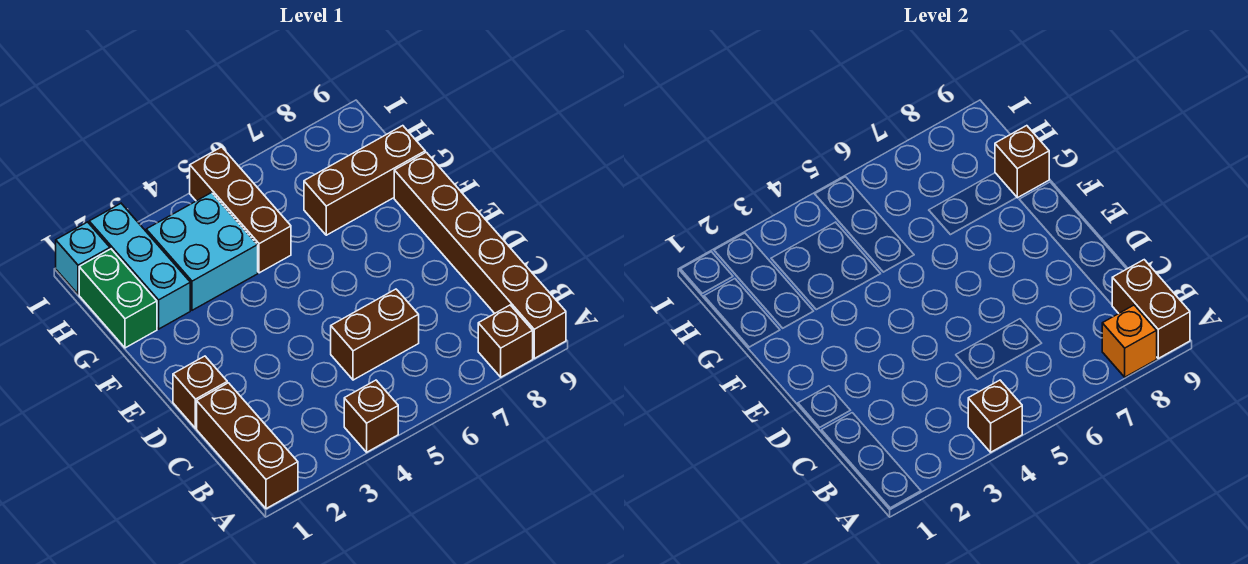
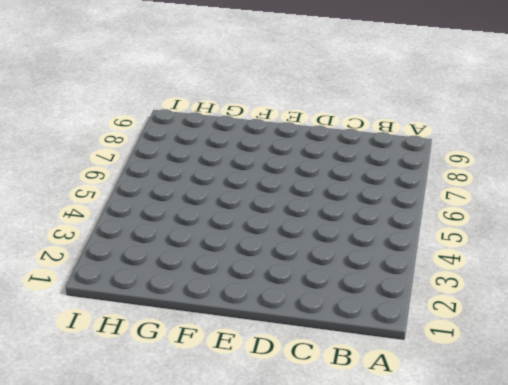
none -> brown brick A1:C1 level 1
none -> brown brick A4 level 1
none -> brown brick A8 level 1

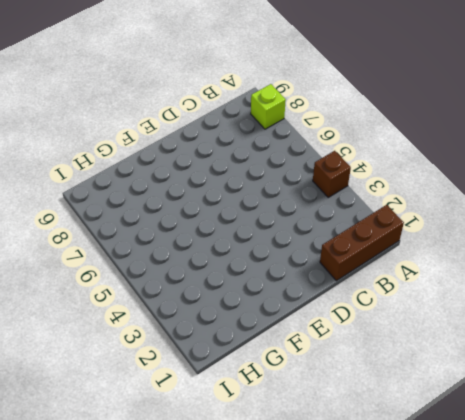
lime brick A8 level 1 -> brown brick A8 level 1
none -> brown brick A9:F9 level 1
none -> brown brick C5:C6 level 1
none -> brown brick D1 level 1

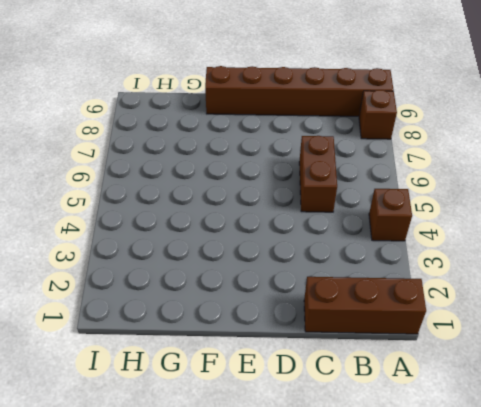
none -> brown brick D1 level 1
none -> green brick G1:H1 level 1
none -> cyan brick G2:I2 level 1

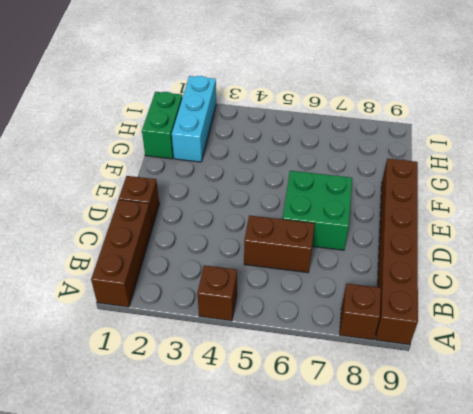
green brick D6:E7 level 1 -> none
none -> cyan brick G3:H4 level 1
none -> brown brick G5:I5 level 1
none -> brown brick G7:G9 level 1

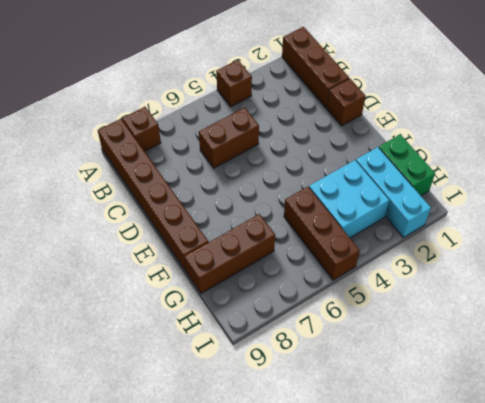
none -> cyan brick I1 level 1
none -> brown brick A4 level 2
none -> orange brick A8 level 2

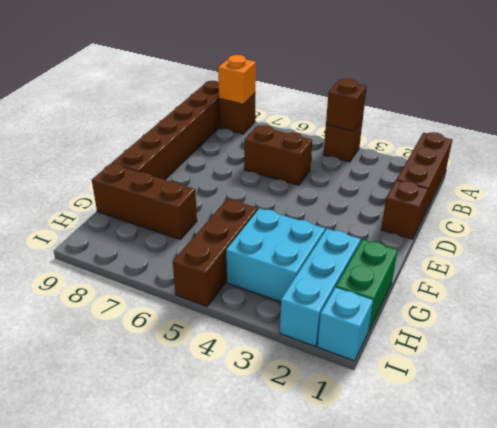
none -> brown brick A9:B9 level 2
none -> brown brick G9 level 2

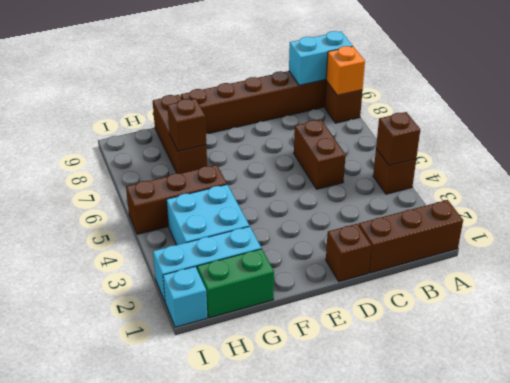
cyan brick A9:B9 level 2 -> brown brick A9:B9 level 2
brown brick G7 level 2 -> brown brick G9 level 2

